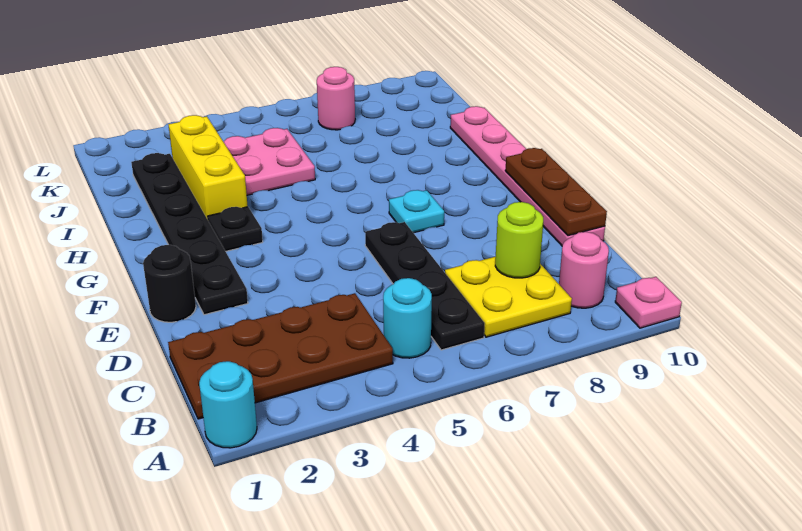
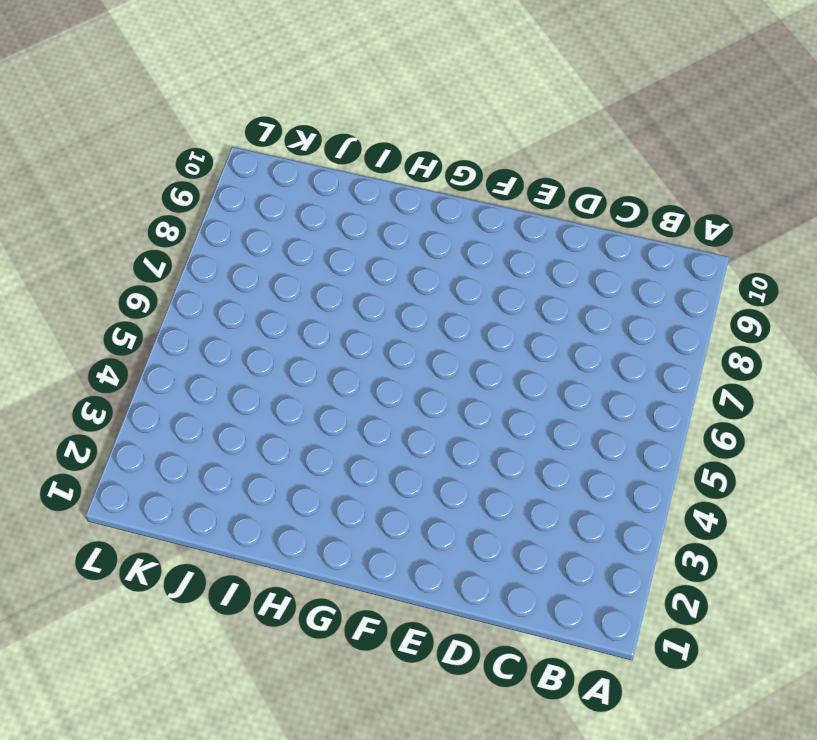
none -> cyan round brick A1 level 1
none -> pink plate A10 level 1
none -> brown plate B1:C4 level 1

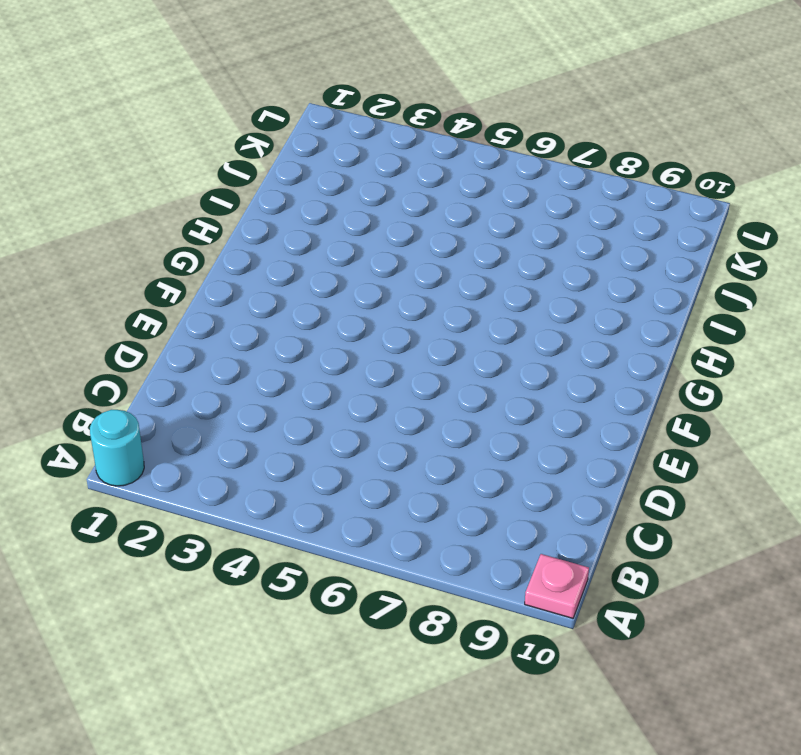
none -> brown plate B1:C4 level 1
none -> cyan round brick B5 level 1
none -> black plate B6:E6 level 1

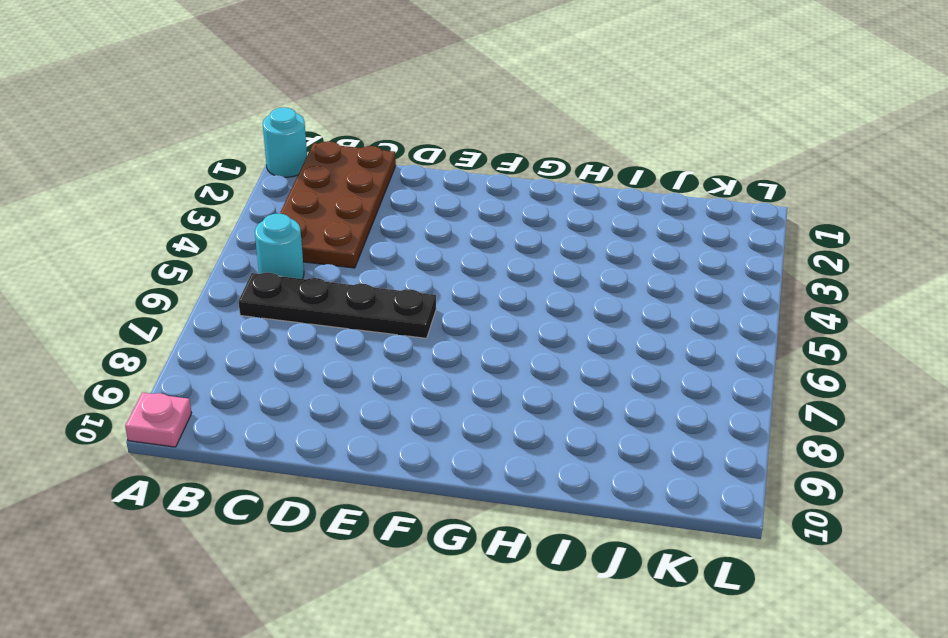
none -> yellow plate B7:C8 level 1
none -> pink round brick B9 level 1
none -> pink plate D10:I10 level 1

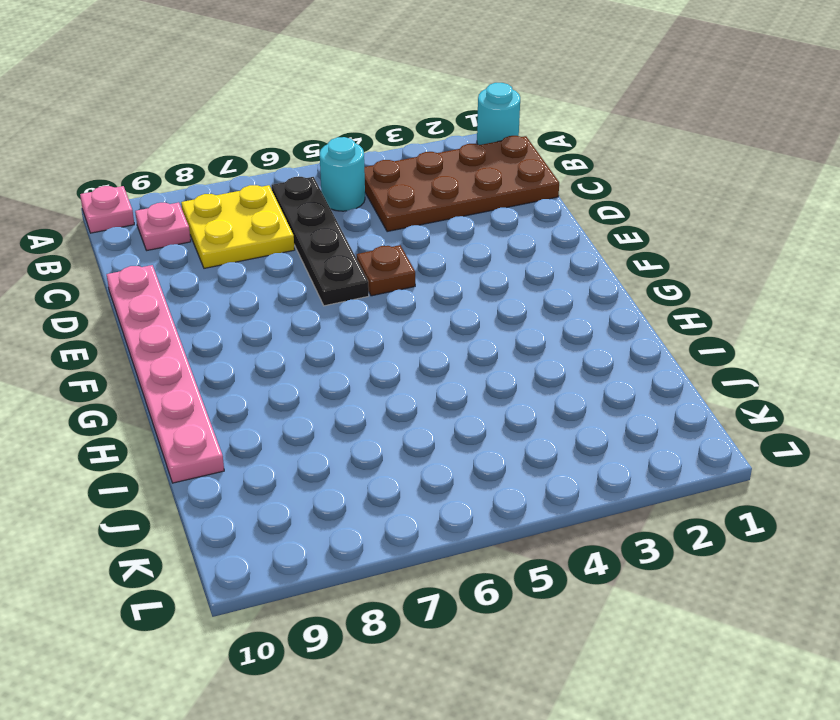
pink plate B9 level 1 -> pink round brick B9 level 1
brown plate E5 level 1 -> none
none -> black round brick E1 level 1
none -> black plate E2:J2 level 1
none -> cyan plate F7 level 1

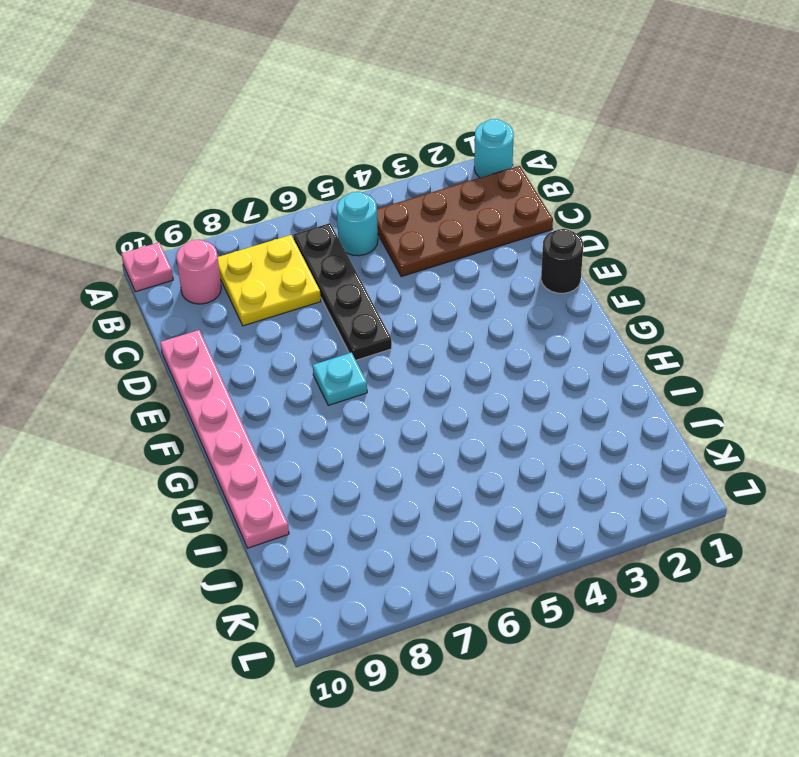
none -> black plate E2:J2 level 1
none -> black plate G3 level 1
none -> yellow brick H3:J3 level 1

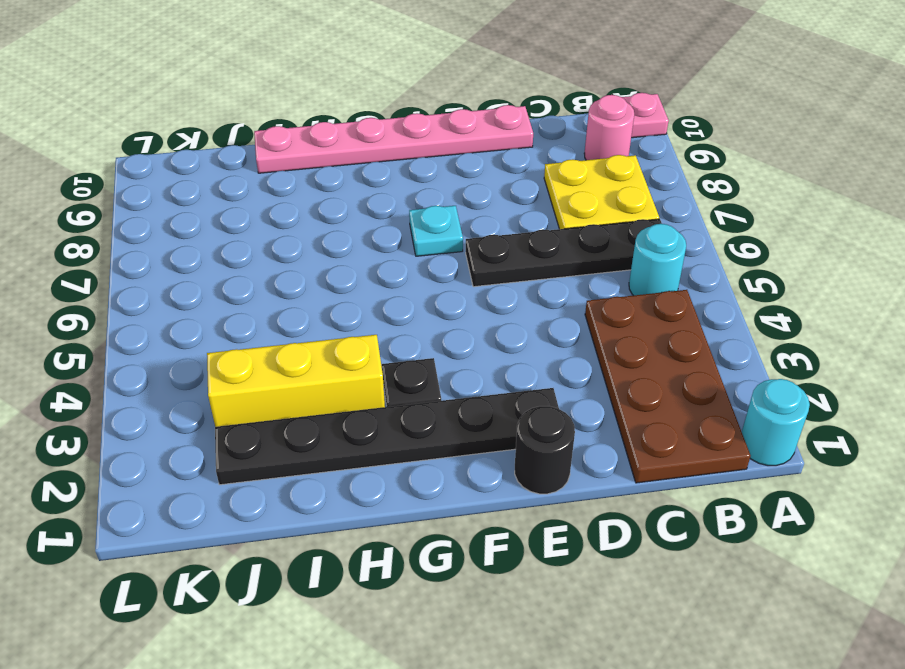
none -> pink plate I4:J5 level 1
none -> pink round brick K7 level 1
none -> lime round brick C8 level 2

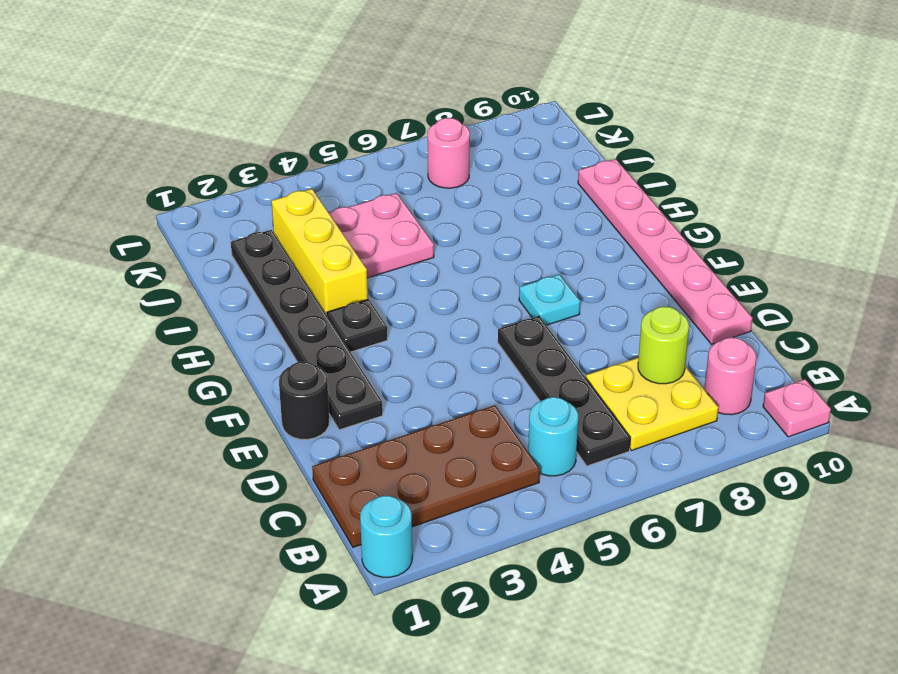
none -> brown plate D10:F10 level 2

